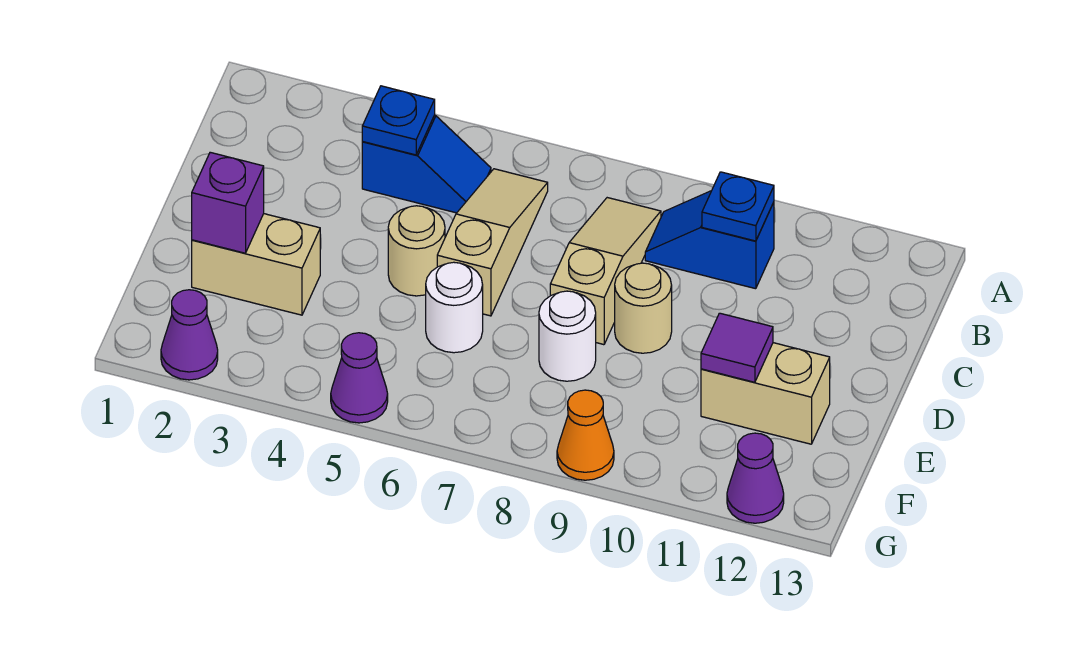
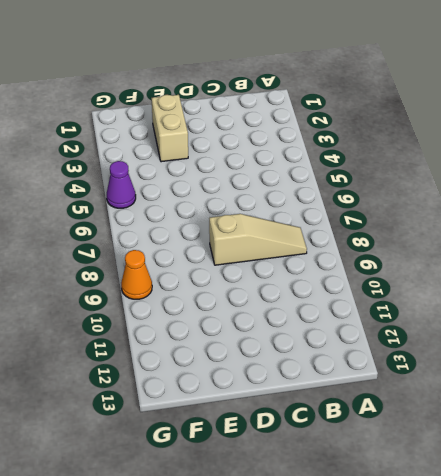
none -> blue slope B4:B5 level 1 top 4
none -> tan slope B6:D6 level 1 top D
none -> blue slope B9:B10 level 1 top 10

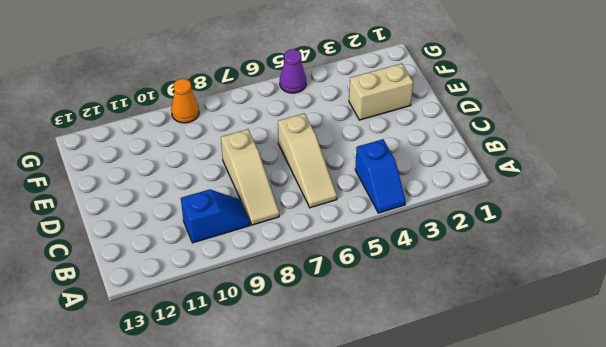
blue slope A4:B4 level 1 top B -> blue slope B4:B5 level 1 top 4
none -> tan round brick D5 level 1
none -> tan round brick D9 level 1
none -> white round brick E6 level 1

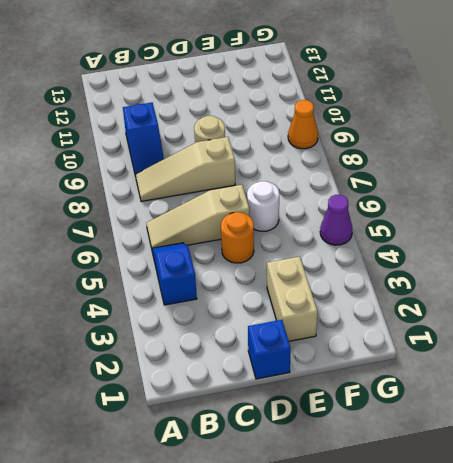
blue brick D1 level 1 -> none
orange round brick D5 level 1 -> tan round brick D5 level 1
none -> white round brick E8 level 1
none -> tan brick E11:E12 level 1
none -> purple cone G2 level 1

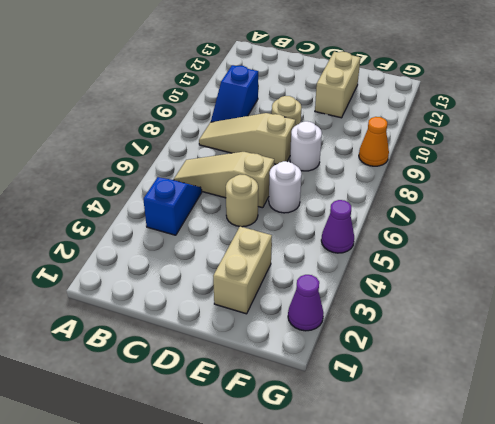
none -> purple cone G12 level 1
none -> blue plate B4 level 2
none -> blue plate B10 level 2

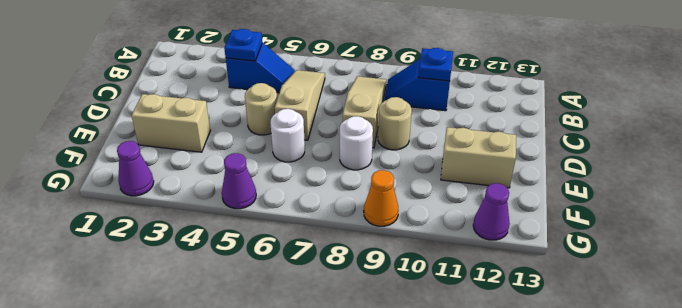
none -> purple brick E2 level 2
none -> purple tile E11 level 2

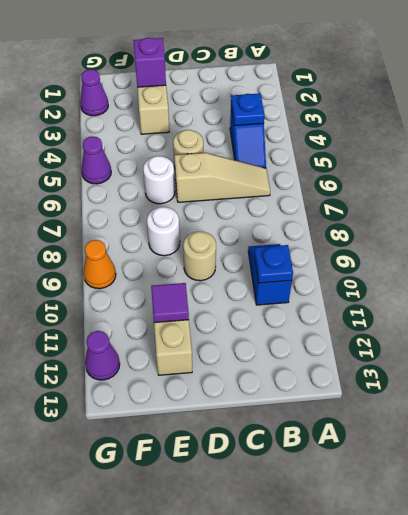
none -> tan slope B8:D8 level 1 top D

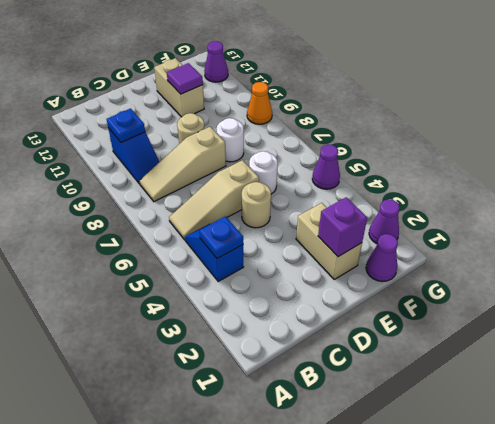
purple cone F1 level 1 -> none

